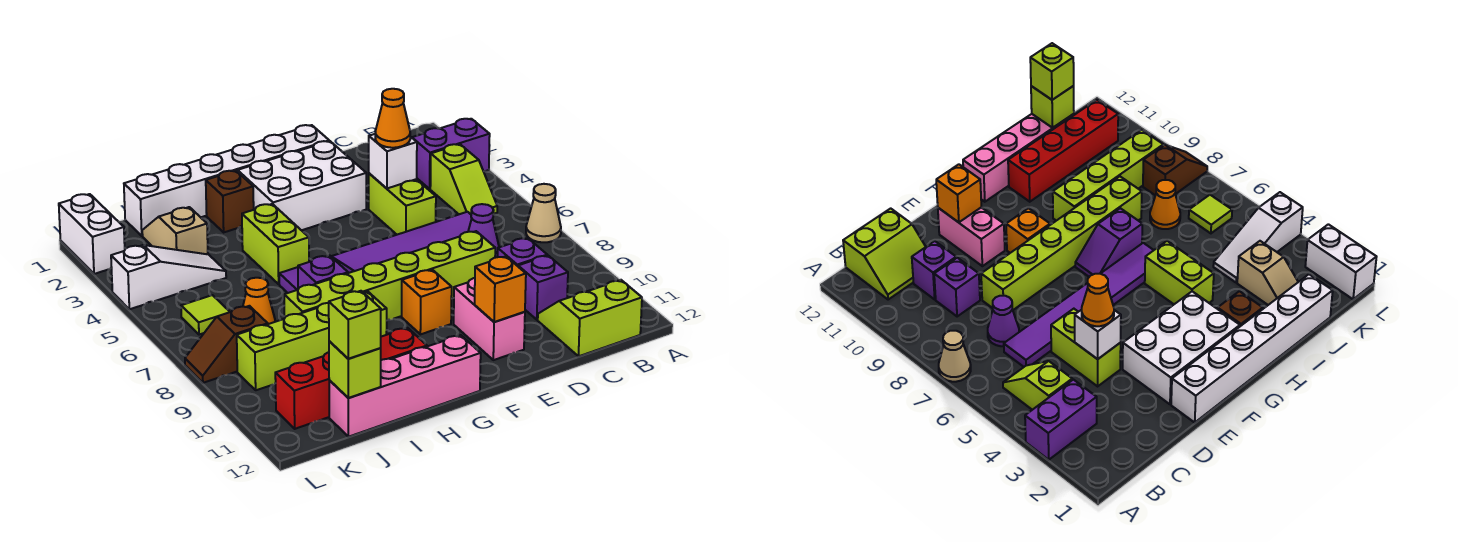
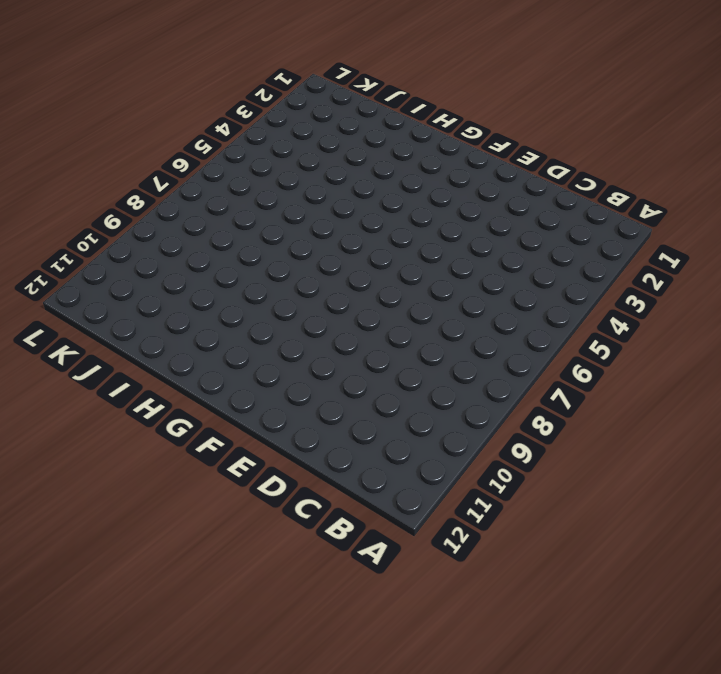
none -> purple brick A3:B3 level 1
none -> tan cone A7 level 1
none -> lime slope B4:B5 level 1 top 4
none -> lime slope B11:C12 level 1 top 12

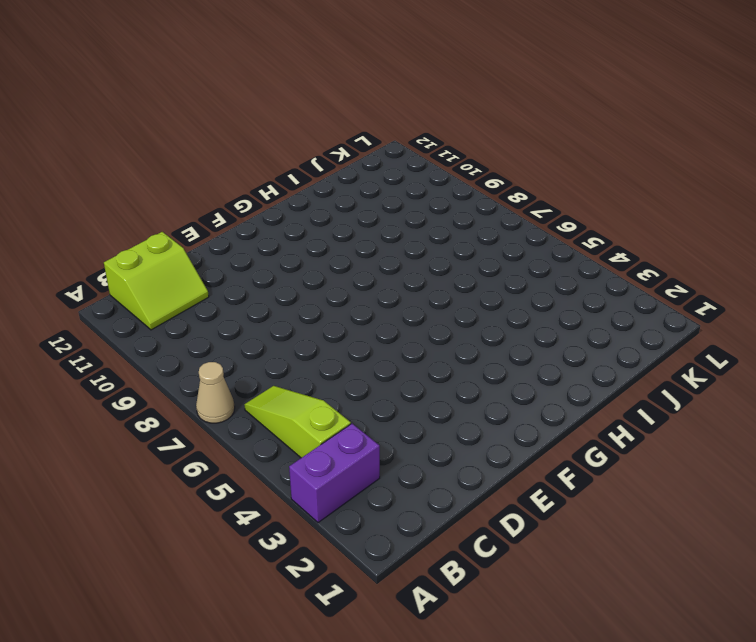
lime slope B4:B6 level 1 top 4 -> lime slope B4:B5 level 1 top 4
none -> purple tile C6:H6 level 1
none -> purple cone C7 level 1
none -> purple brick C9 level 1
none -> purple brick C10 level 1

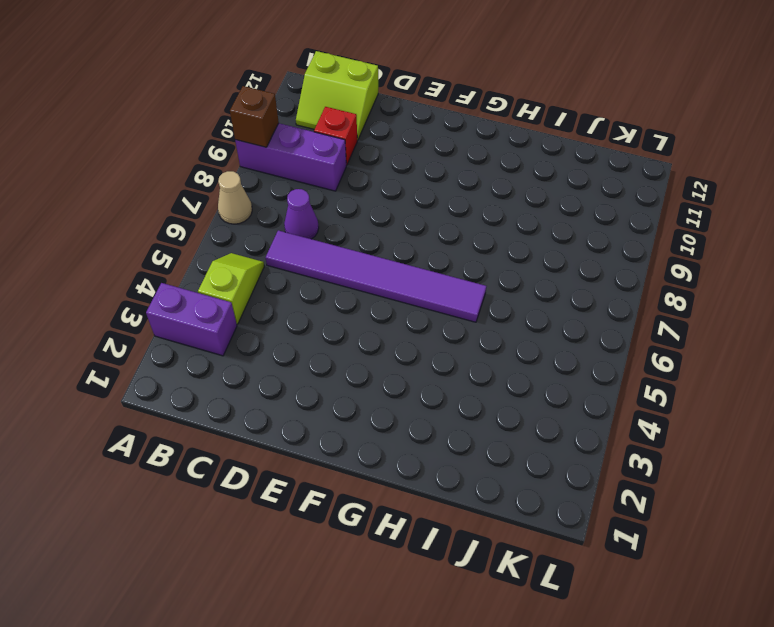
purple brick A9:C9 level 1 -> purple brick C9 level 1
brown brick A9 level 2 -> brown brick H2 level 1
red brick C10 level 1 -> purple brick C10 level 1
none -> lime brick D4:D5 level 1
none -> lime brick D8:I8 level 1
none -> white brick E1:J1 level 1
none -> white brick E2:G3 level 1

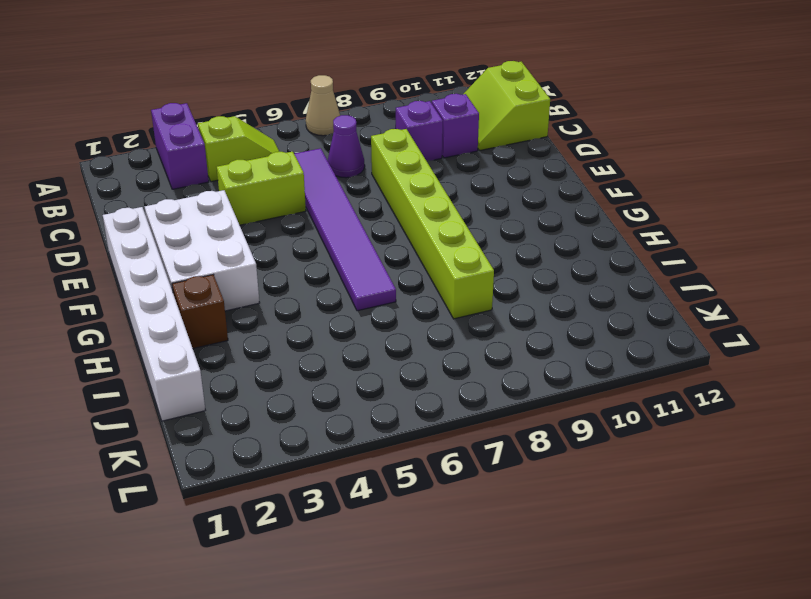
none -> pink brick E10:E11 level 1
none -> orange brick F9 level 1
none -> purple slope G7:H7 level 1 top H
none -> pink brick G12:J12 level 1

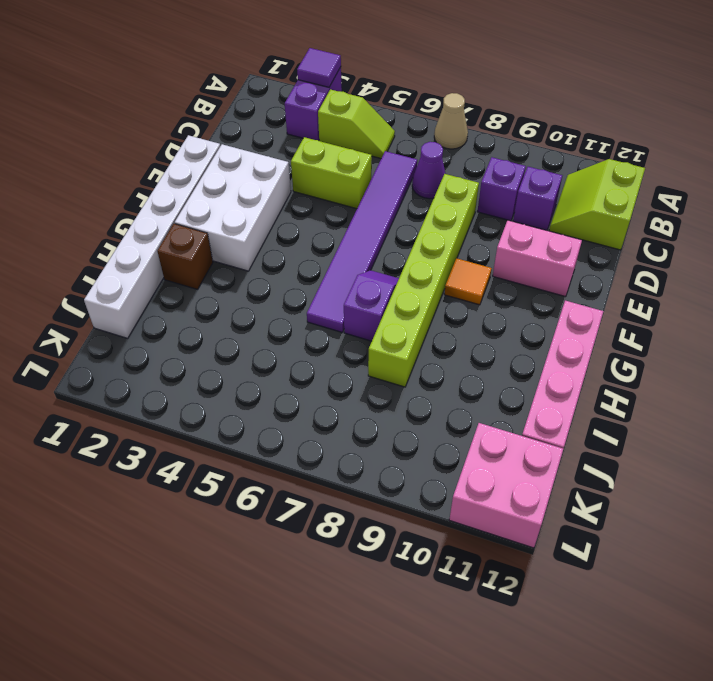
purple tile A3 level 2 -> none
orange tile F9 level 1 -> orange brick F9 level 1
pink brick K11:L12 level 1 -> red brick H11:K11 level 1
none -> lime brick H4:H5 level 1
none -> lime brick H9:K9 level 1
none -> tan slope J2:J3 level 1 top 3
none -> white slope J4:L4 level 1 top L

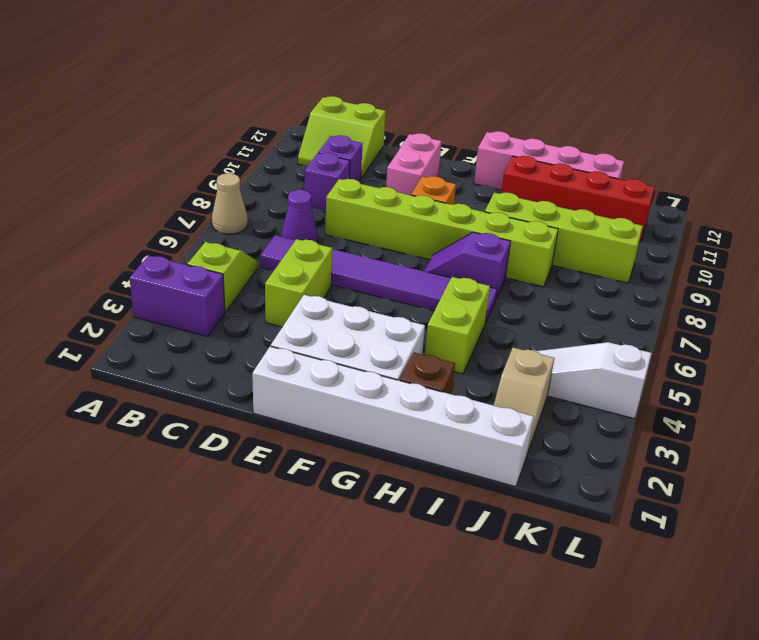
none -> orange cone J7 level 1
none -> lime tile K6 level 1
none -> brown slope K8:L8 level 1 top K
none -> white brick L1:L2 level 1

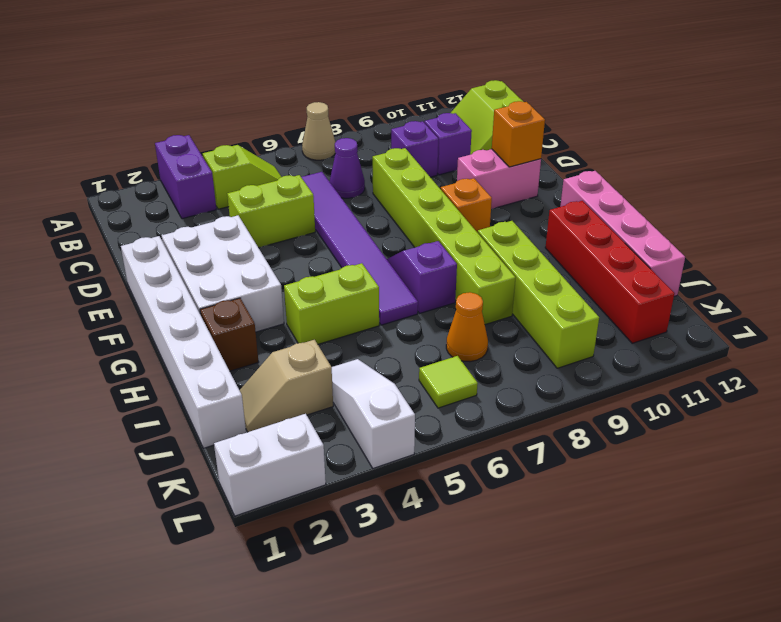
none -> brown slope K8:L8 level 1 top K
none -> white brick D4 level 2
none -> lime brick J12 level 2
none -> orange cone D4 level 3

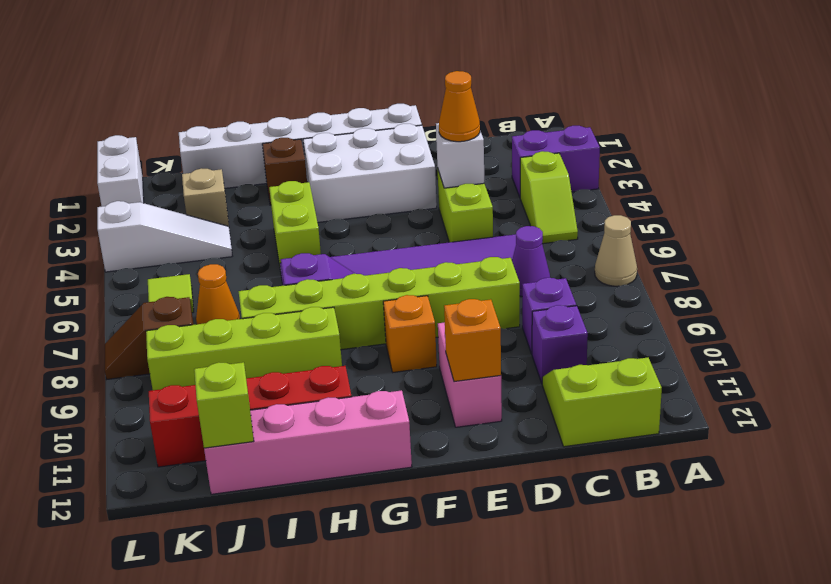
none -> lime brick J12 level 3

